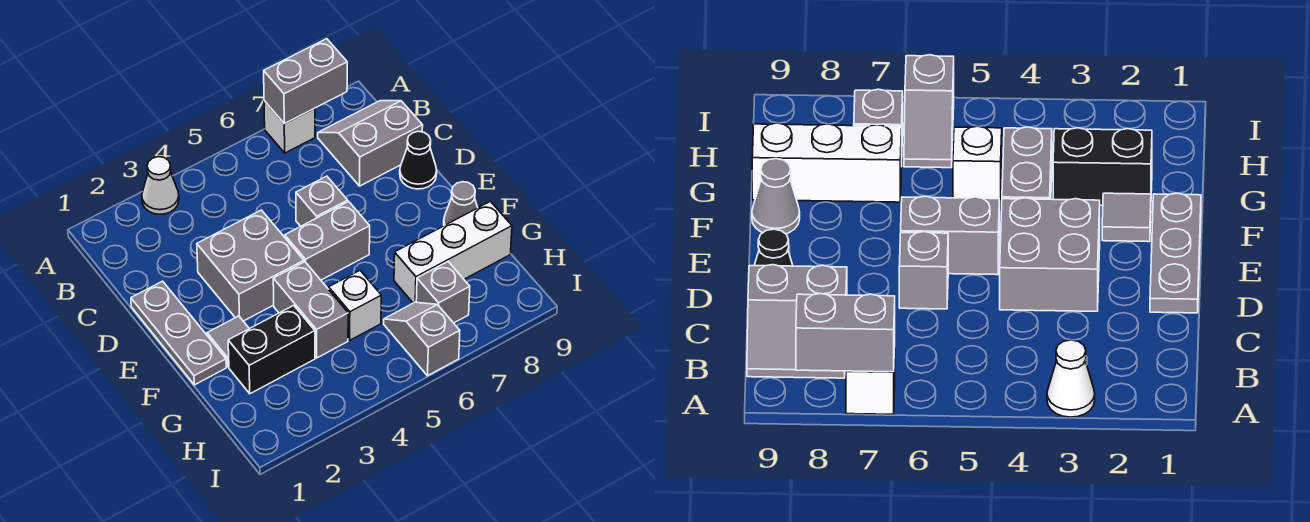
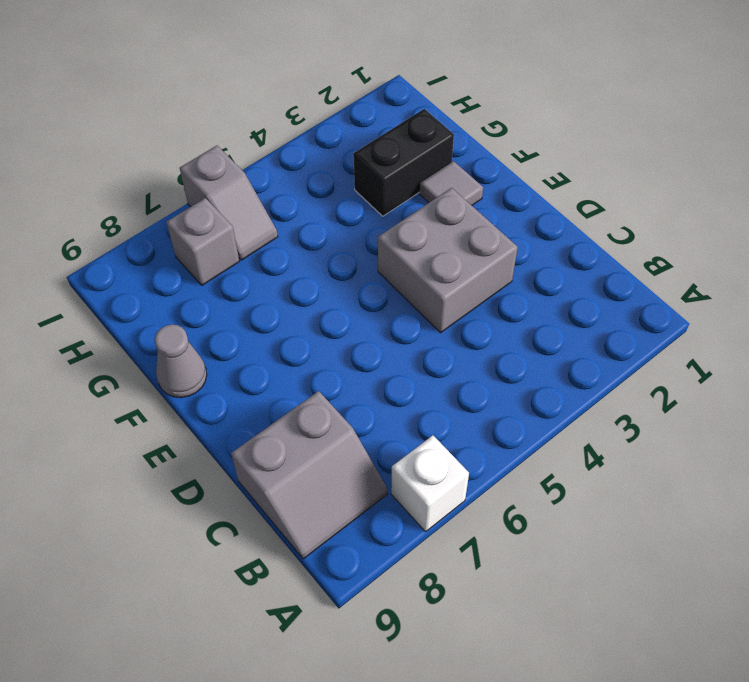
none -> white cone A3 level 1
none -> grey plate D1:F1 level 1
none -> grey brick D6 level 1

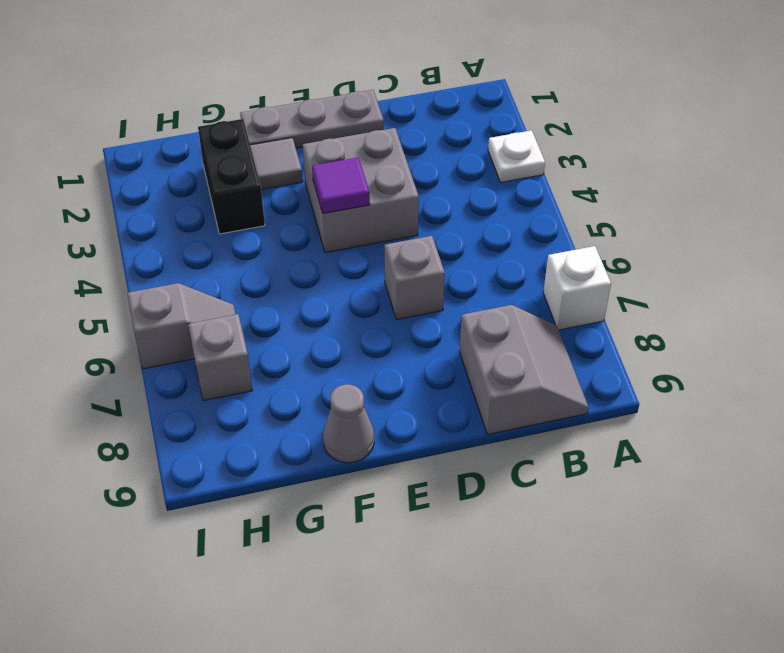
white plate A3 level 1 -> white cone A3 level 1
purple tile E4 level 2 -> none
none -> black cone D9 level 1
none -> grey brick E5:E6 level 1
none -> grey brick F4:G4 level 1

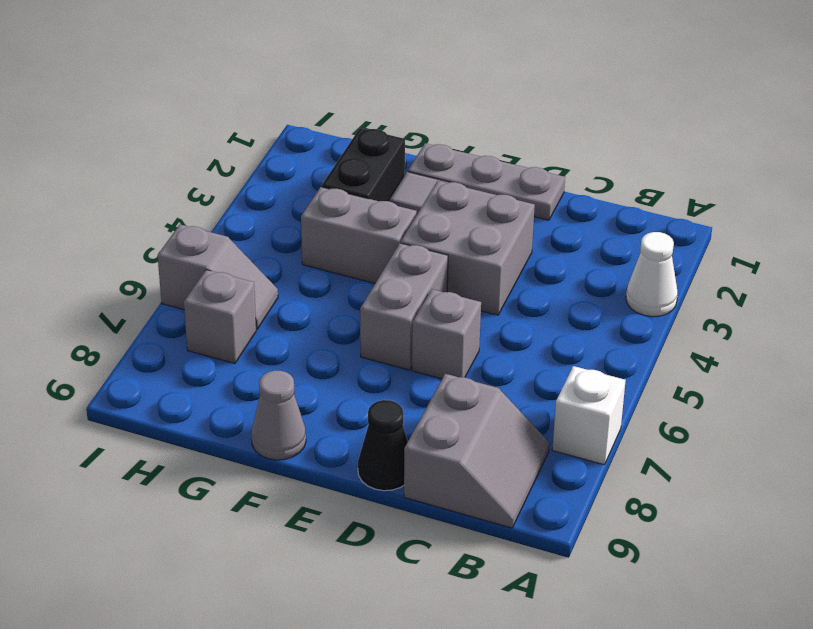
none -> white brick G5 level 1
none -> white brick G7:G9 level 1
none -> grey brick A7:A8 level 2

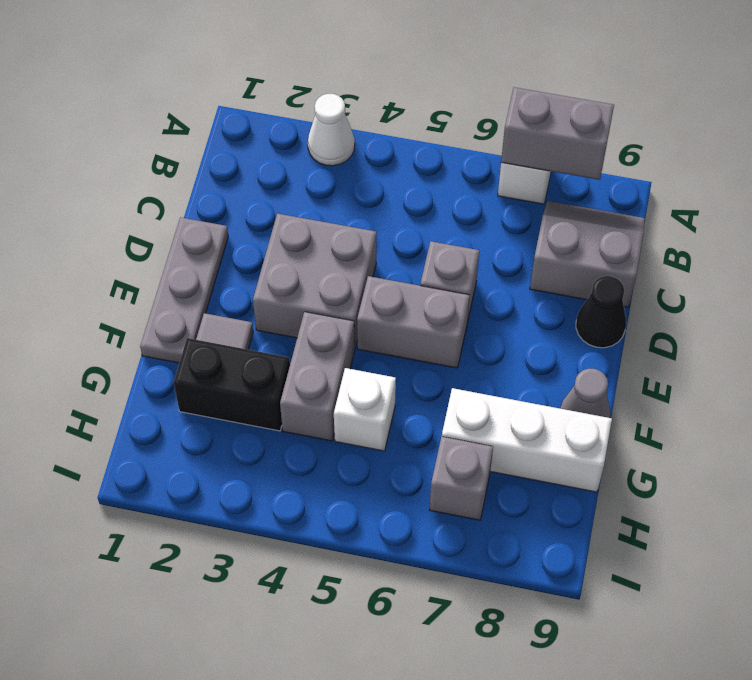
none -> grey slope H6:I6 level 1 top I

